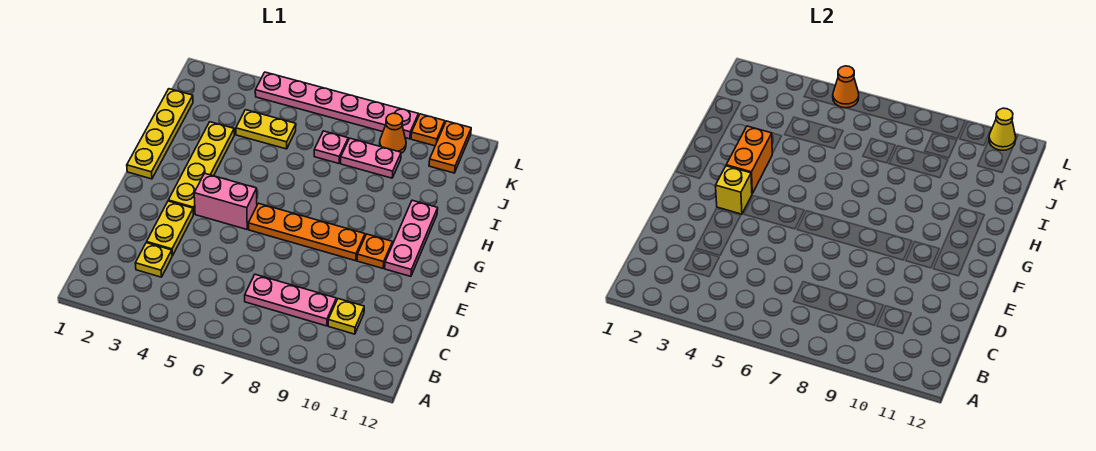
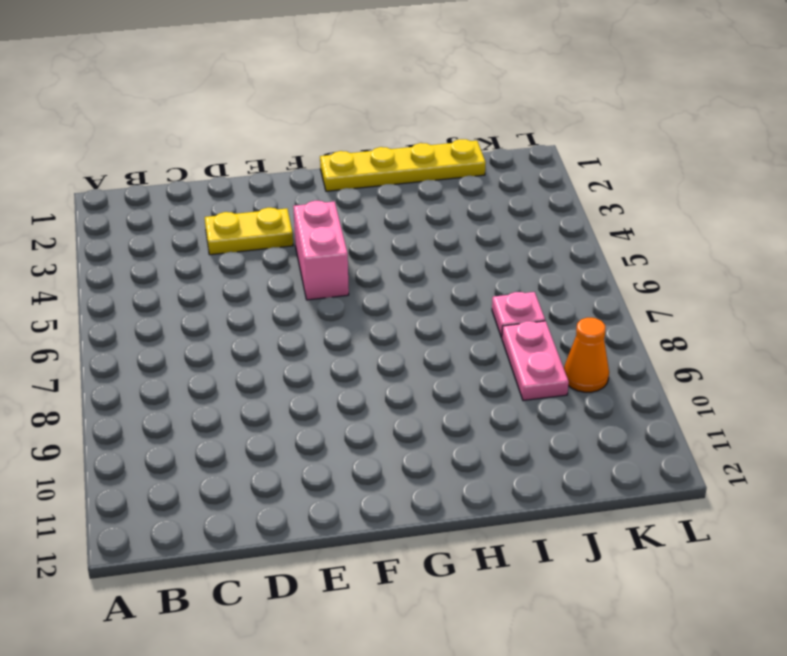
none -> yellow plate C3 level 1
none -> pink plate C7:C9 level 1
none -> yellow plate C10 level 1

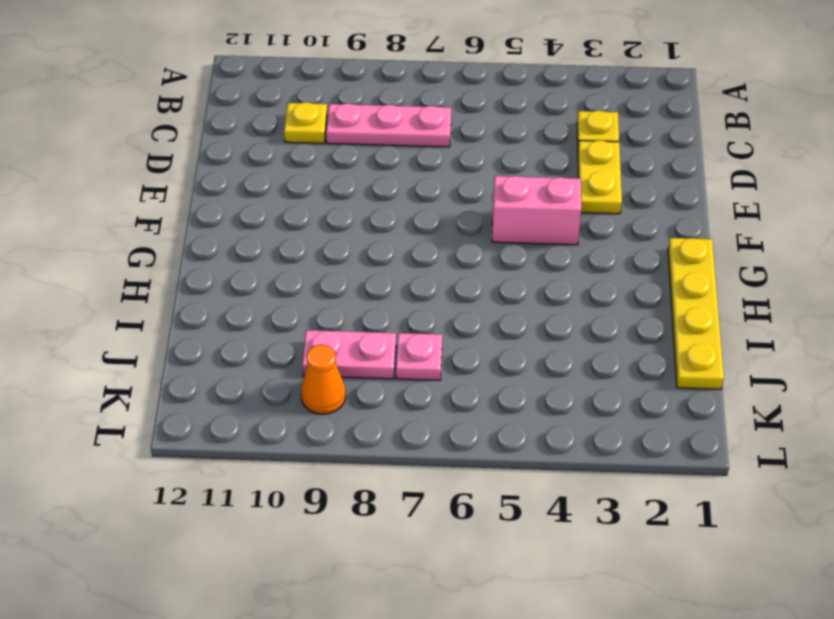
none -> yellow plate F3:I3 level 1
none -> orange plate F6:F9 level 1
none -> orange plate F10 level 1

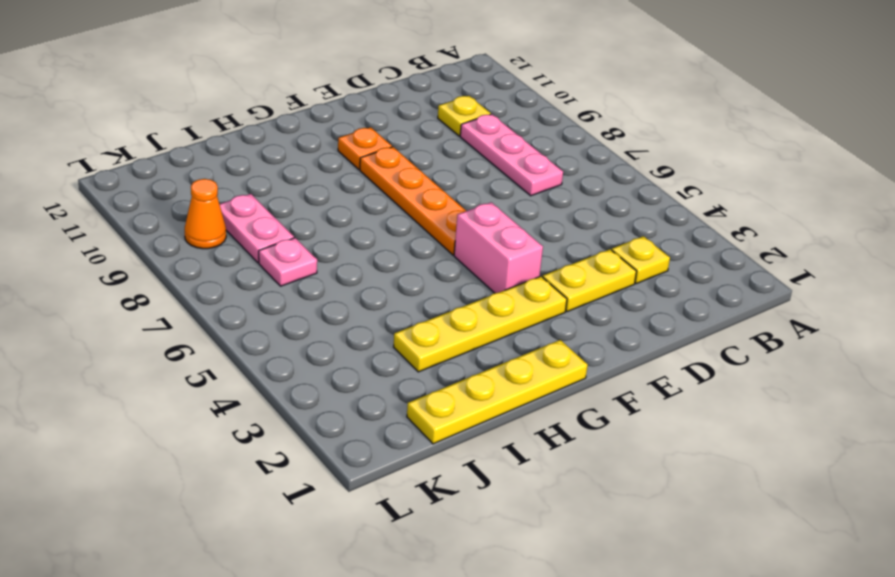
none -> pink plate F11:H11 level 1
none -> yellow plate J4:J5 level 1
none -> orange plate K11:L11 level 1

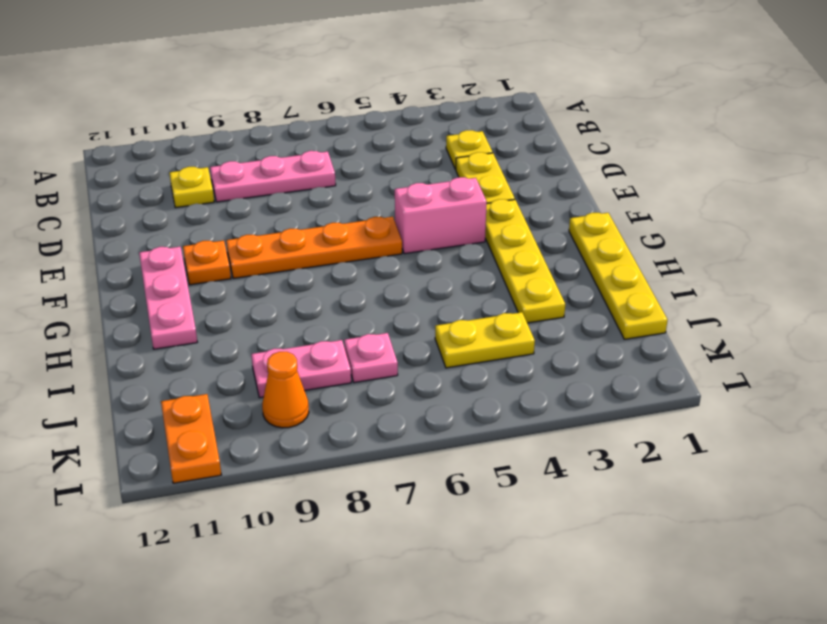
none -> pink plate L4:L9 level 1
none -> orange plate L10 level 1
none -> yellow brick F3 level 2

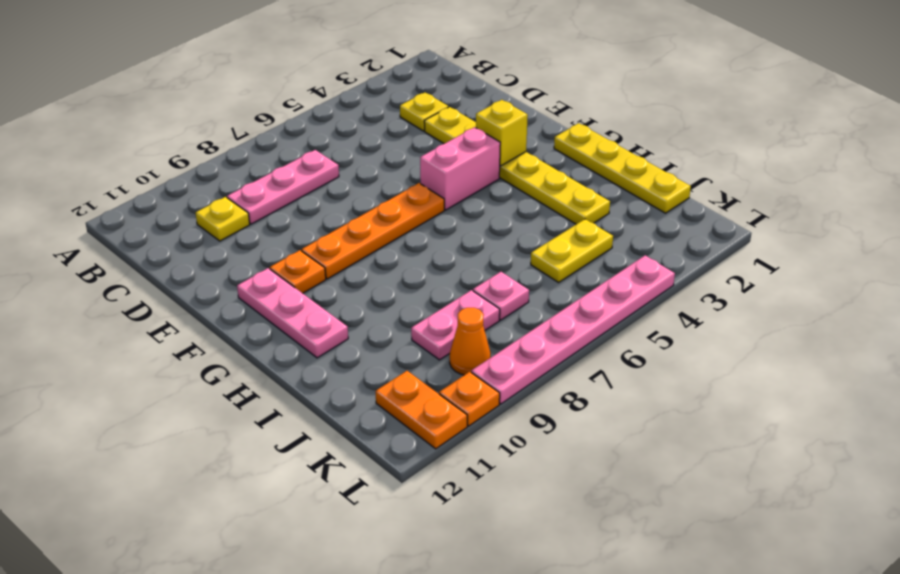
none -> orange brick G3:H3 level 2
none -> orange cone L5 level 2
none -> yellow cone L11 level 2

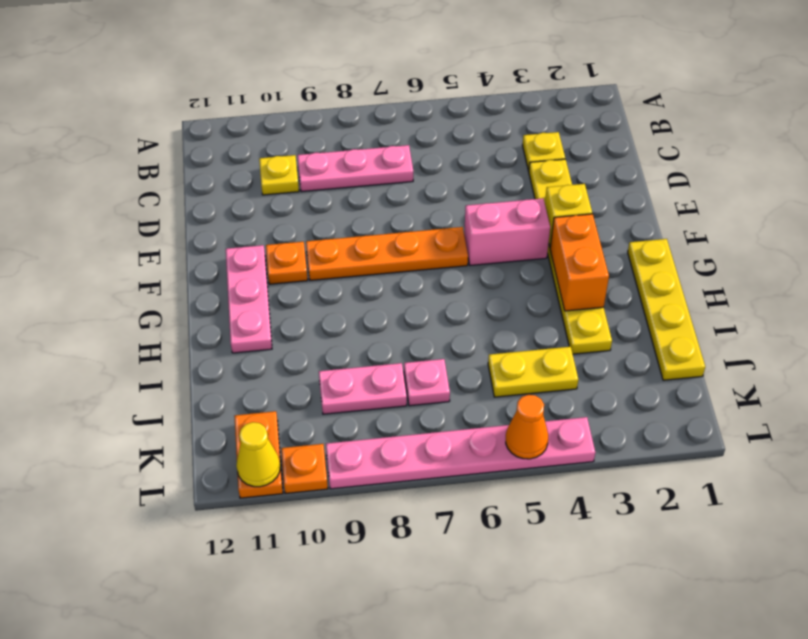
none -> orange cone K9 level 1

